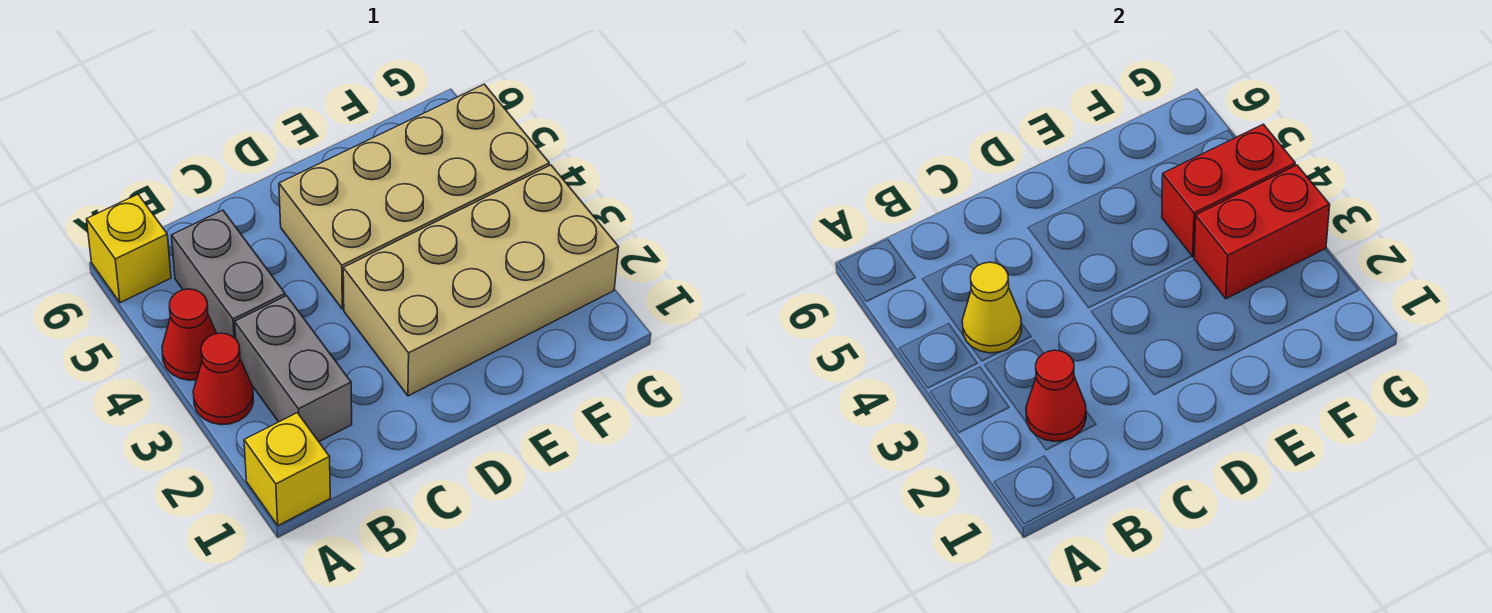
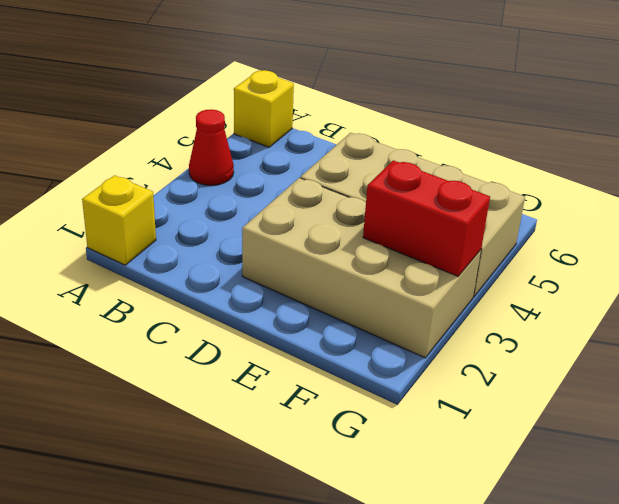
none -> red cone A3 level 1
none -> grey brick B2:B3 level 1
none -> grey brick B4:B5 level 1

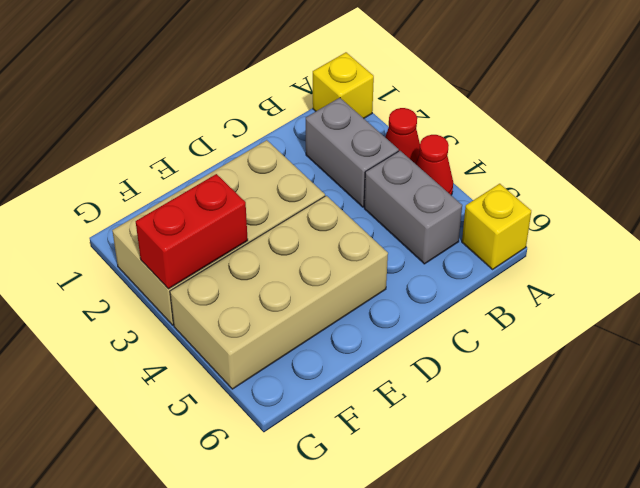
none -> red cone B2 level 2
none -> yellow cone B4 level 2
none -> red brick F4:G4 level 2

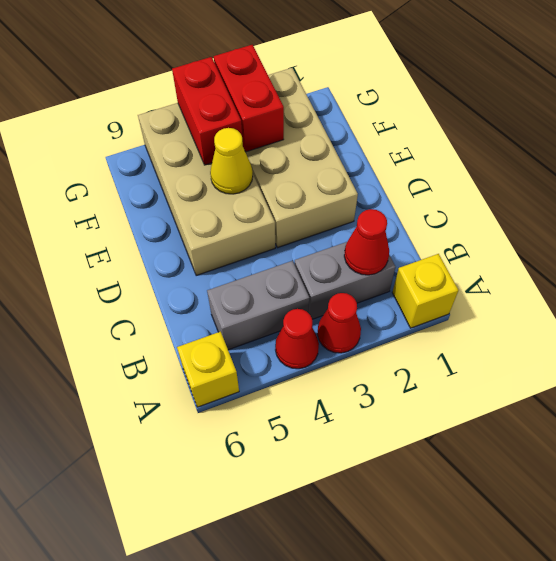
yellow cone E4 level 2 -> yellow cone B4 level 2

